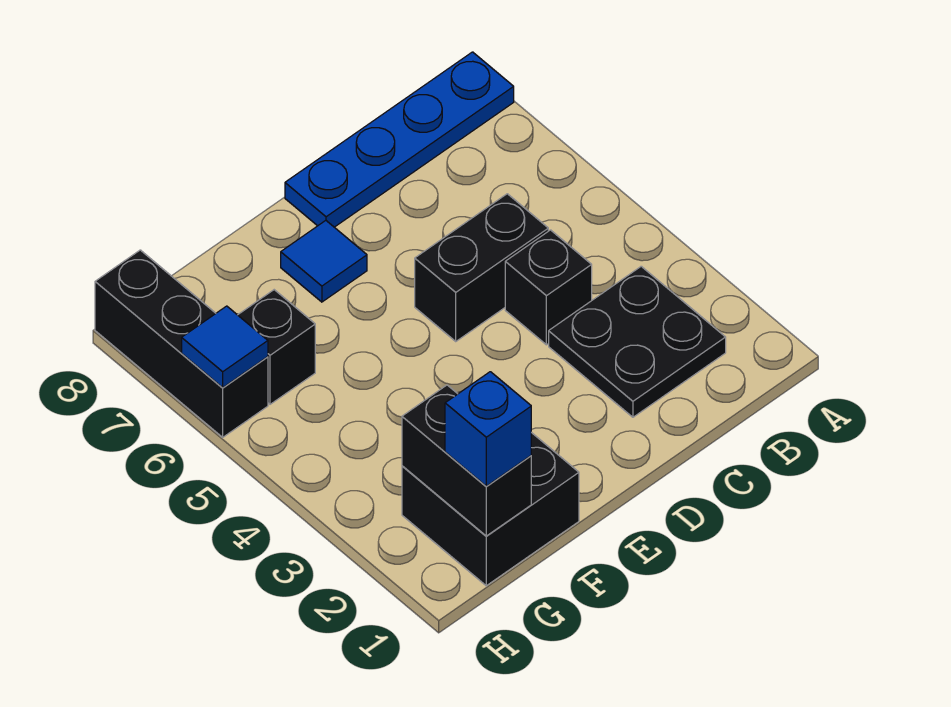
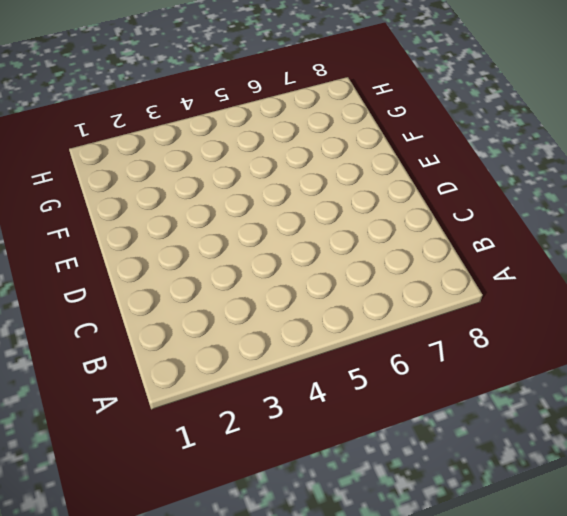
none -> blue plate A8:D8 level 1
none -> black plate B2:C3 level 1

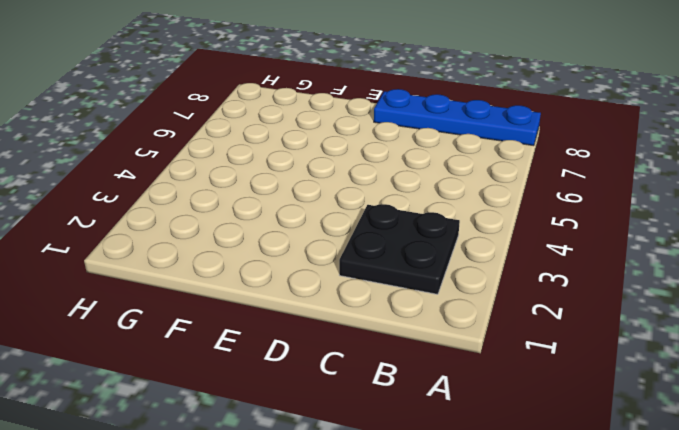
none -> black brick C4 level 1
none -> black brick C5:D5 level 1

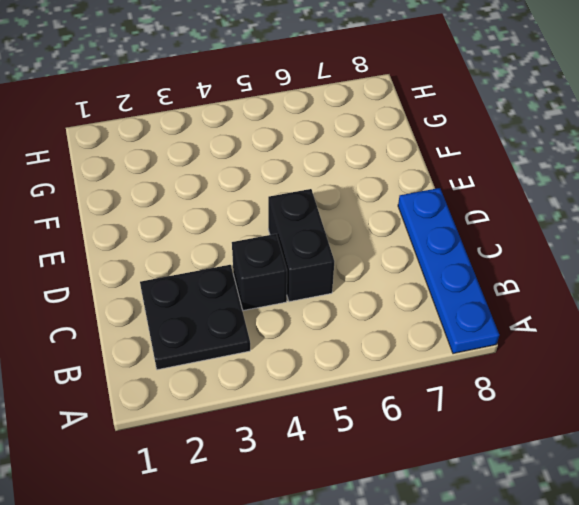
none -> blue tile E7 level 1
none -> black brick F1:G2 level 1

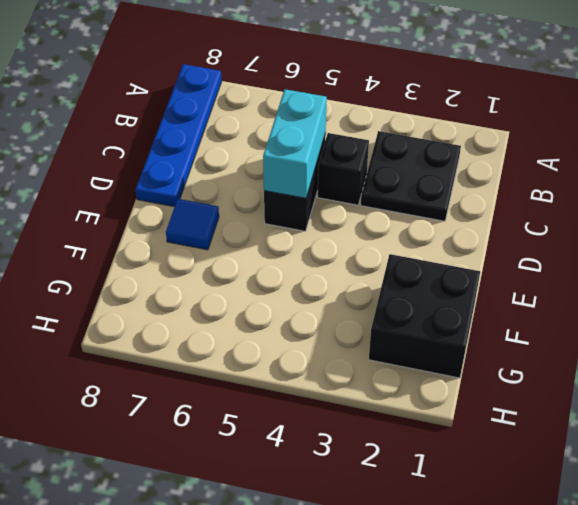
cyan brick C5:D5 level 2 -> none
none -> black brick G6 level 1
none -> black brick H6:H8 level 1

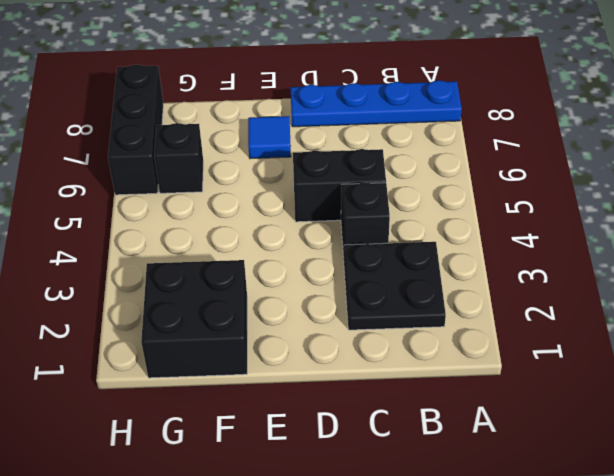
none -> black brick G1:G2 level 2
none -> blue tile H6 level 2

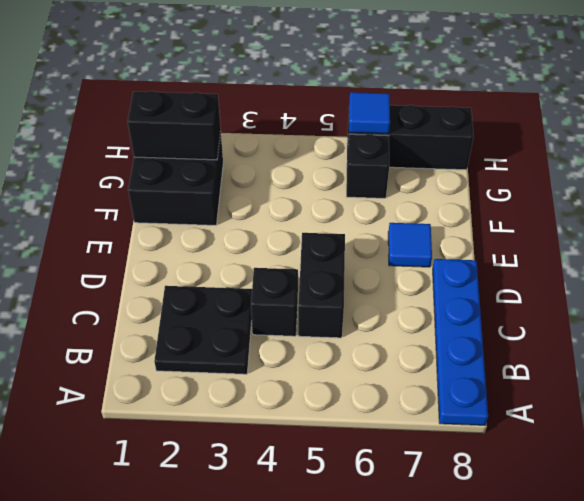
none -> blue brick G1 level 3

